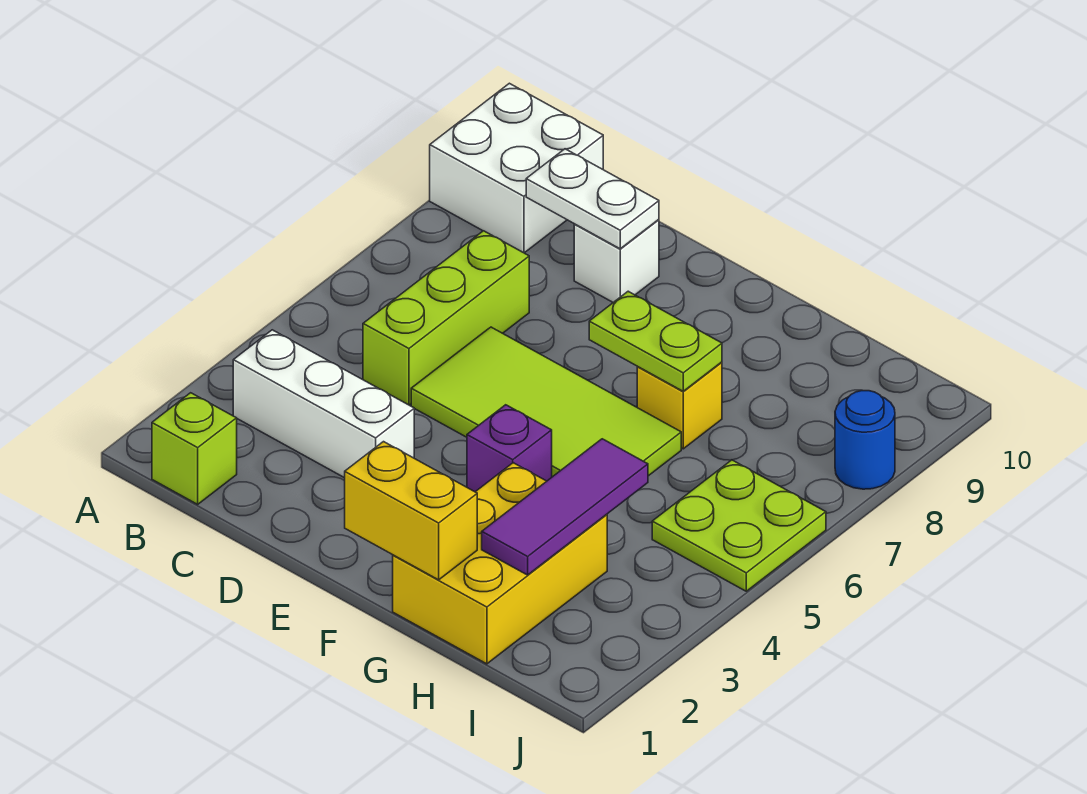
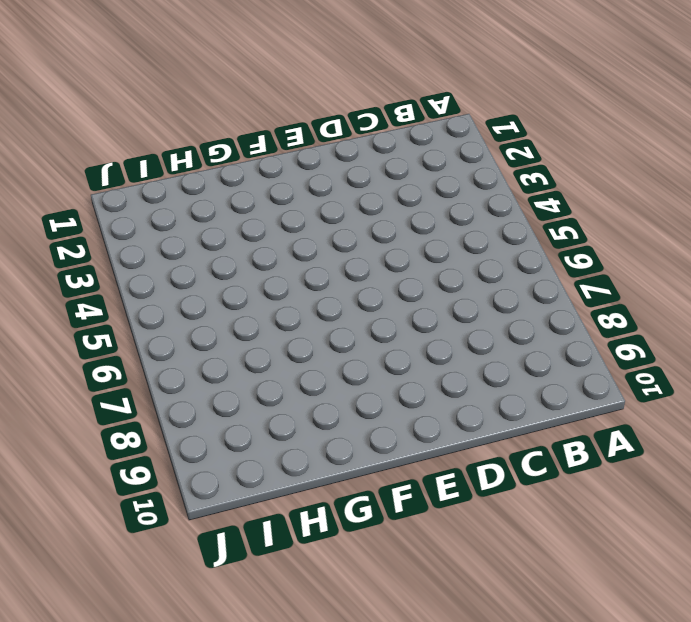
none -> white brick A9:B10 level 1
none -> lime brick B1 level 1
none -> white brick B3:D3 level 1

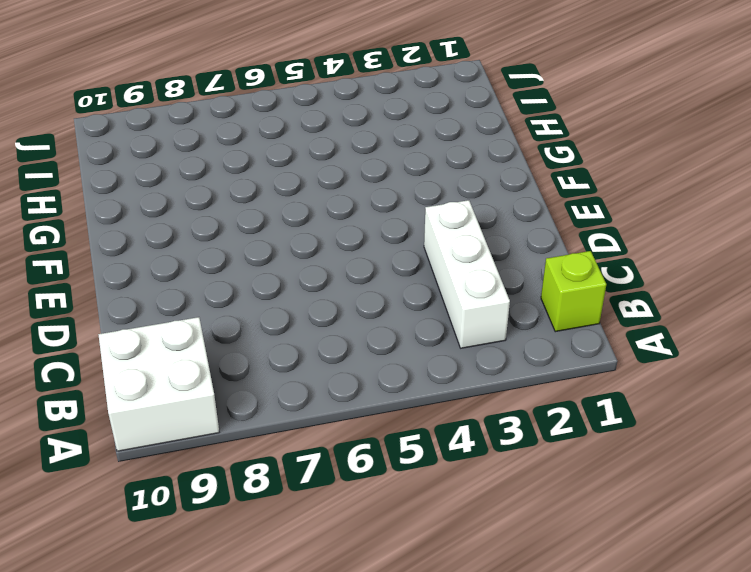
none -> lime brick C5:C7 level 1
none -> lime tile D5:G6 level 1
none -> white brick D9 level 1

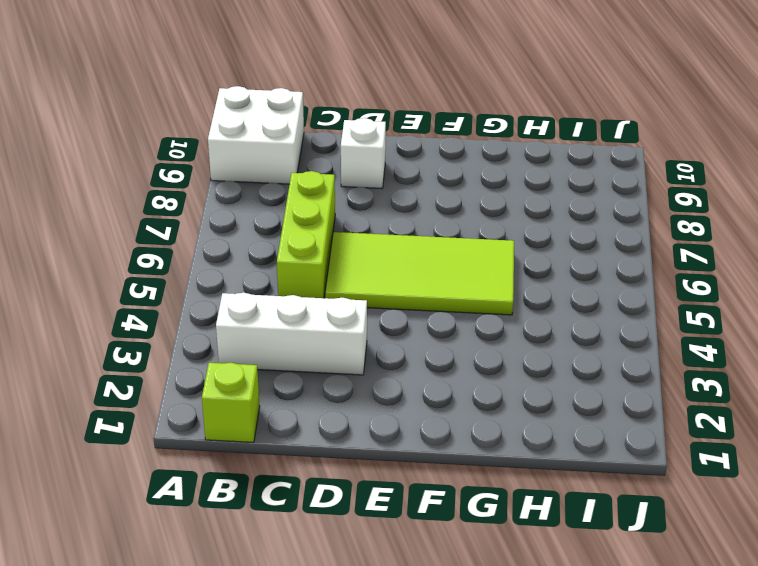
none -> purple brick F4 level 1
none -> yellow brick G1:H3 level 1
none -> yellow brick G7 level 1

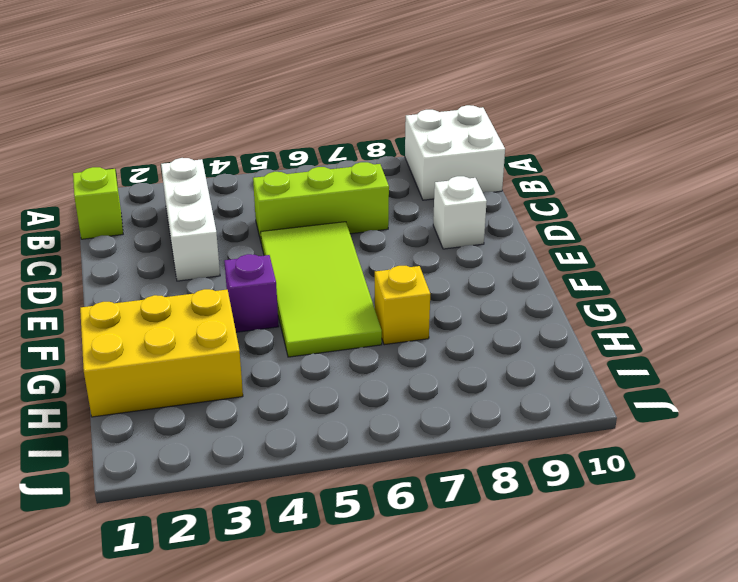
none -> lime plate I5:J6 level 1
none -> blue round brick J8 level 1
none -> white plate C9:D9 level 2

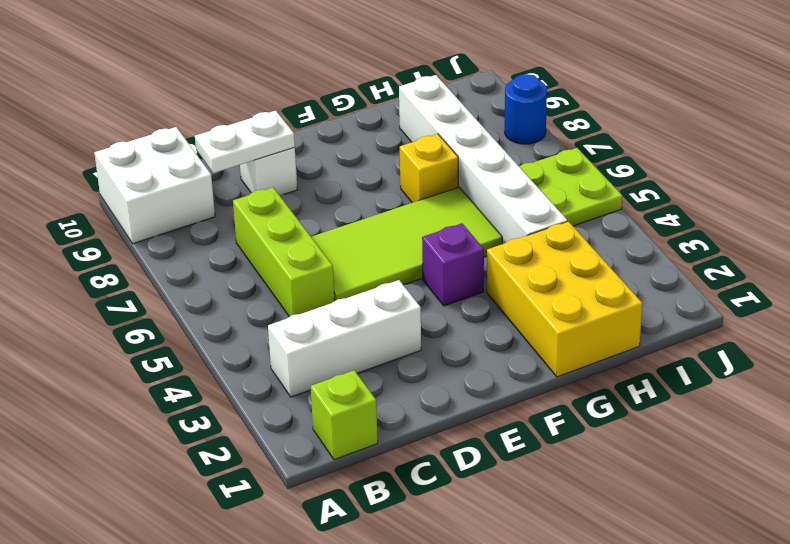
white brick H4:H9 level 1 -> none
none -> yellow brick F1:G1 level 2
none -> lime plate F7:G7 level 2
none -> purple tile H2:H4 level 2

